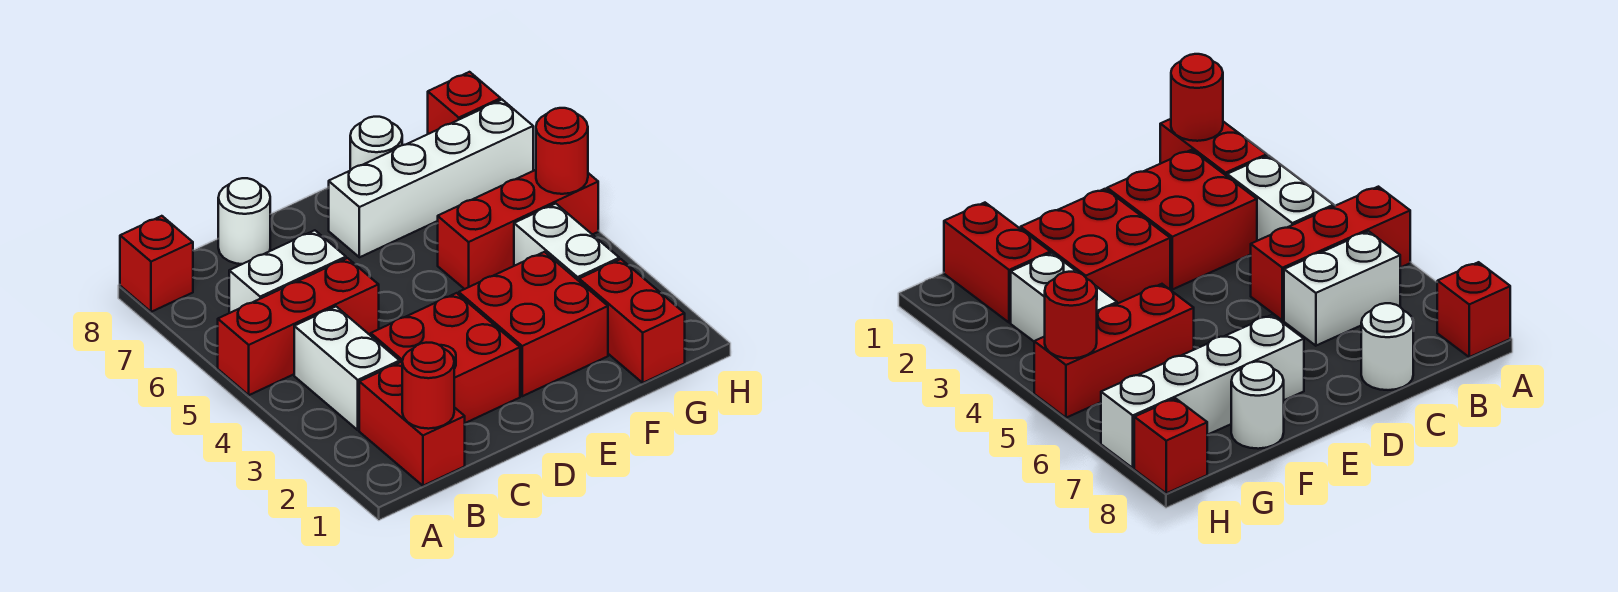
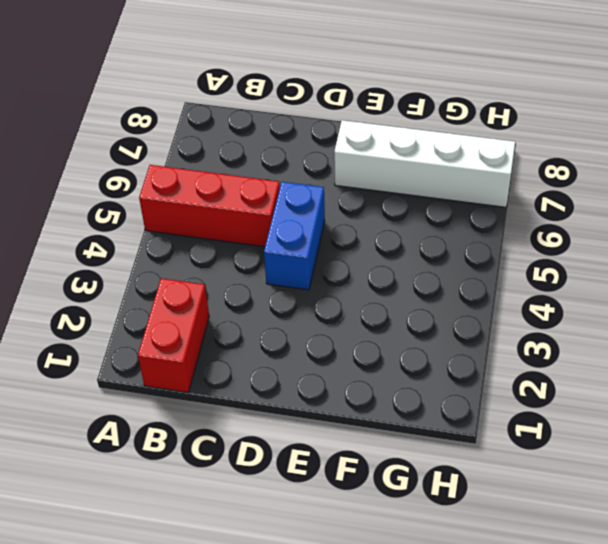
blue brick D4:D5 level 1 -> none
none -> red brick A8 level 1
none -> white brick B3:B4 level 1
none -> white brick B6:C6 level 1

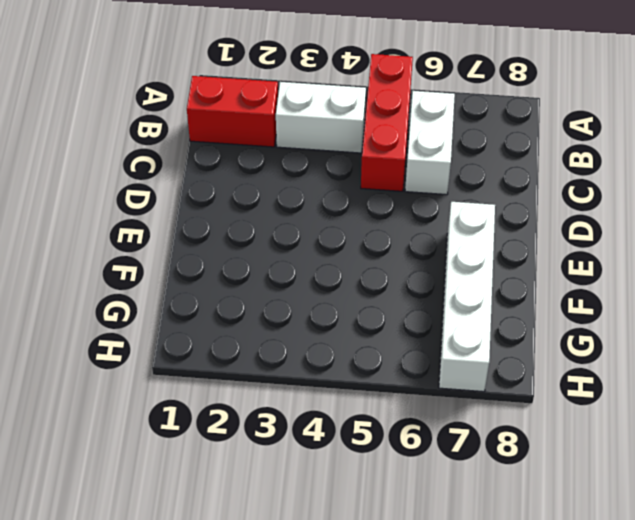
none -> red brick A8 level 1
none -> red brick C2:D3 level 1
none -> white round brick C8 level 1

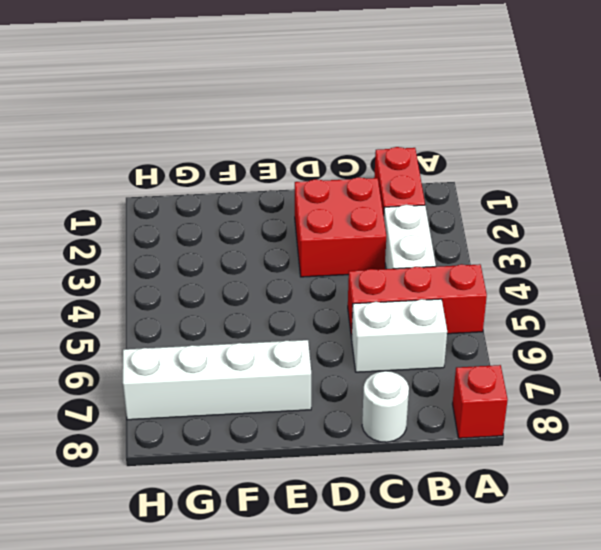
none -> red brick E2:F3 level 1
none -> red brick F5:H5 level 1
none -> white round brick F8 level 1

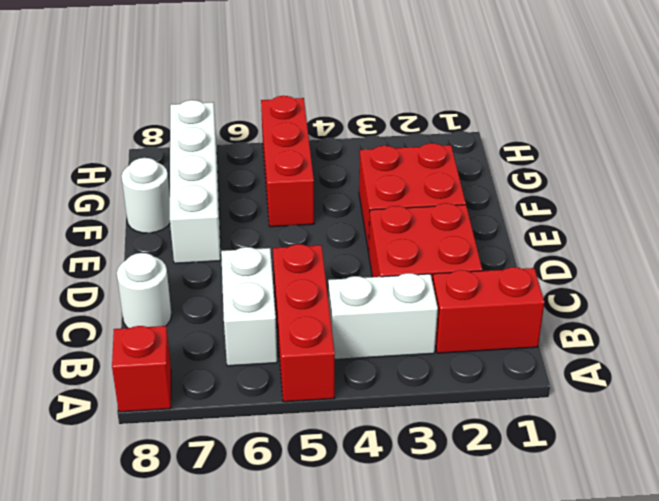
none -> red brick G1:G2 level 1
none -> white brick G3:G4 level 1
none -> red brick H8 level 1

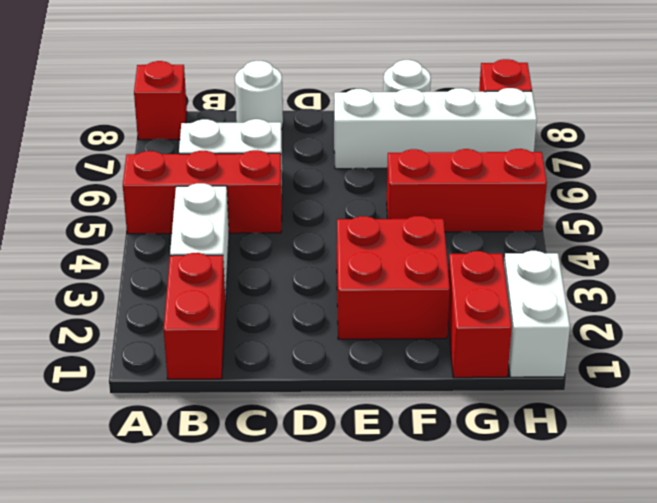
white brick H1:H2 level 1 -> white brick G3:G4 level 1
none -> red brick C2:D3 level 1
none -> red round brick B1 level 2
none -> red round brick H5 level 2

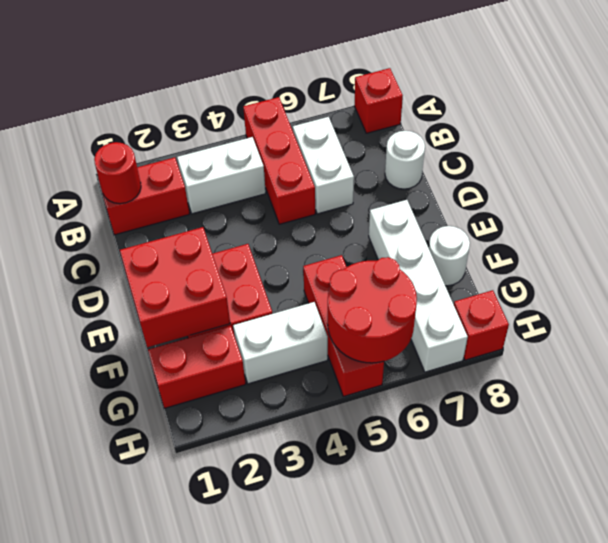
red brick E1:F2 level 2 -> red brick C2:D3 level 1
red round brick G5:H6 level 2 -> red round brick H5 level 2

